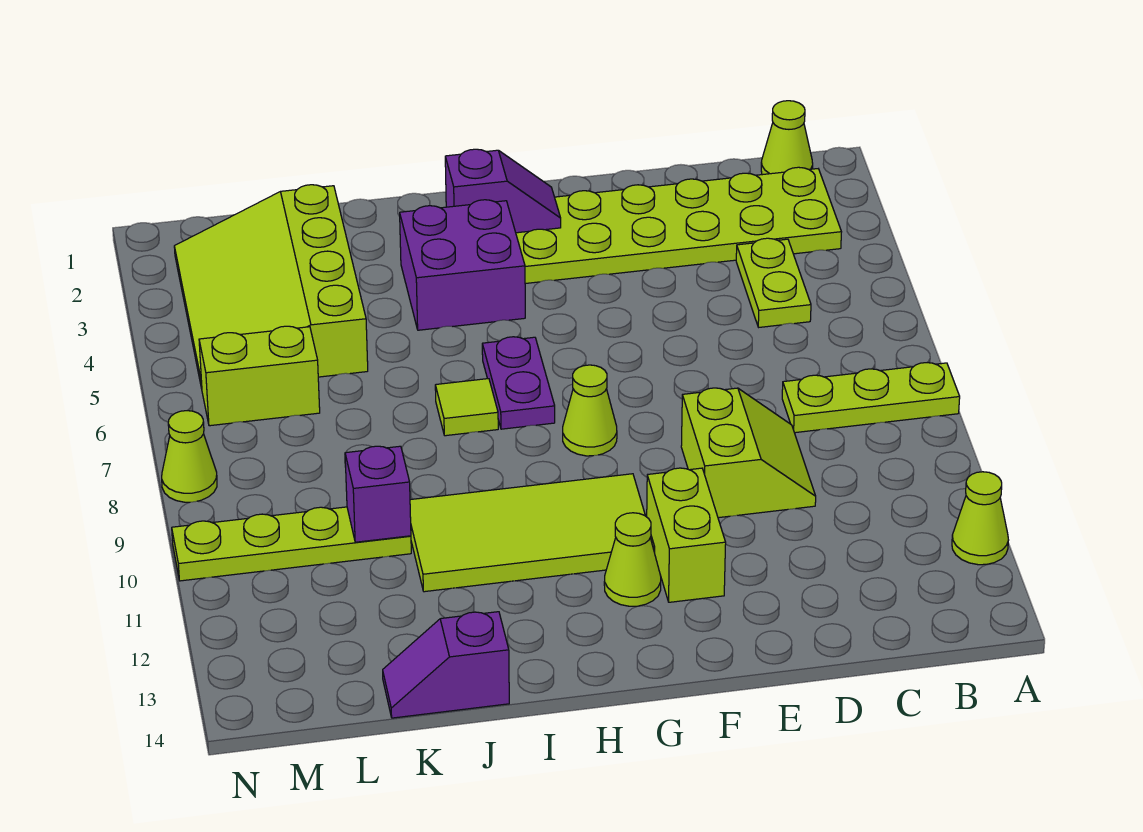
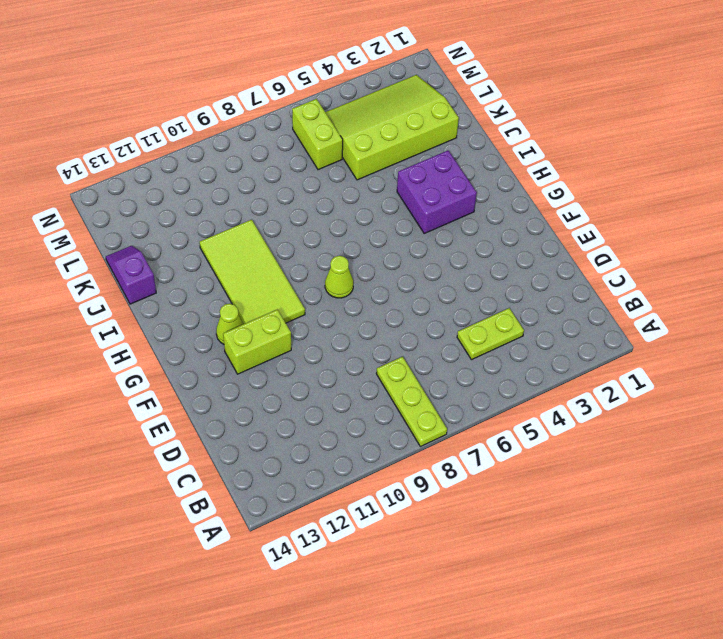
none -> lime cone A12 level 1
none -> lime cone B1 level 1
none -> lime plate B2:G3 level 1

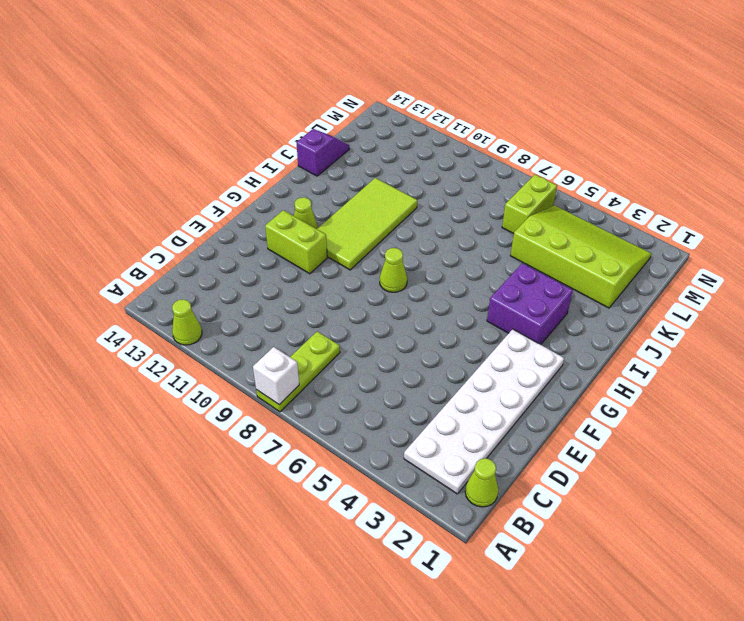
white brick A8 level 2 -> none
white plate B2:G3 level 1 -> lime plate B2:G3 level 1
none -> lime plate C4:C5 level 1
none -> lime slope D9:E10 level 1 top E
none -> purple plate H6:H7 level 1

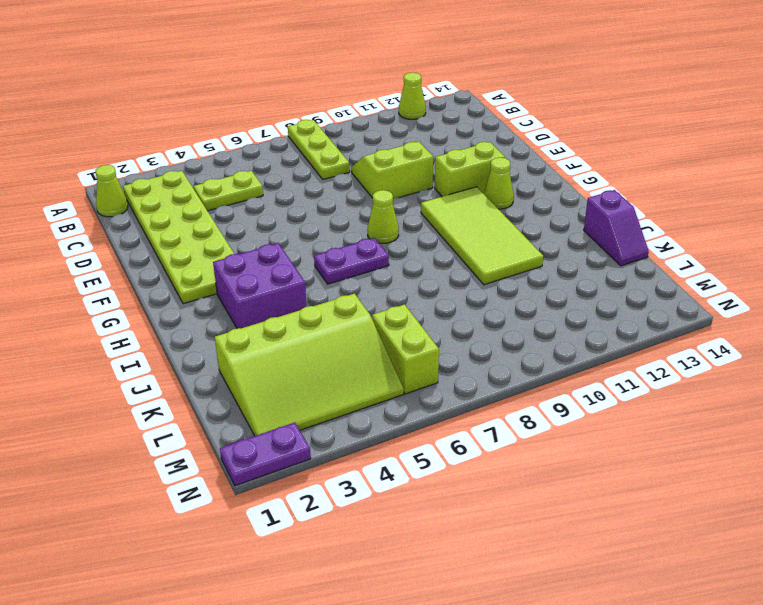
purple plate N1:N2 level 1 -> none
none -> lime tile I7 level 1
none -> lime plate K10:N10 level 1
none -> lime cone N8 level 1

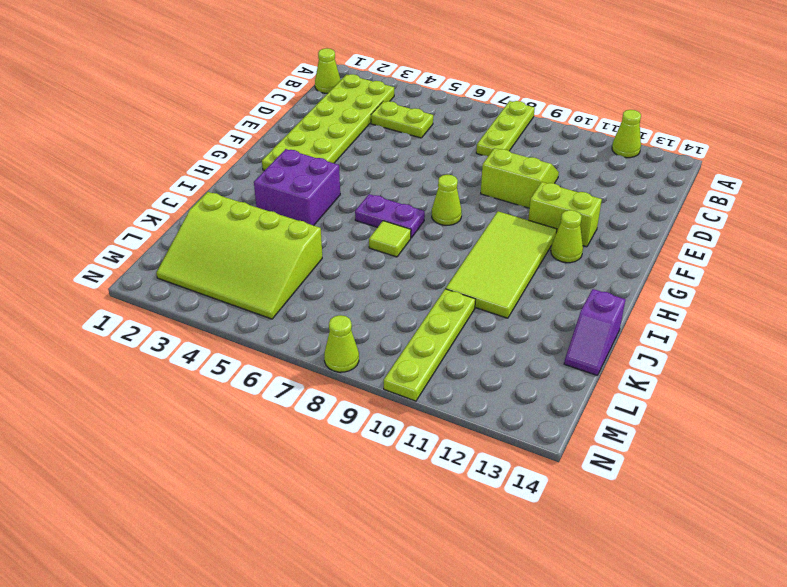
none -> lime brick L6:M6 level 1
none -> purple slope G2:H2 level 2 top H
none -> purple brick K10 level 2

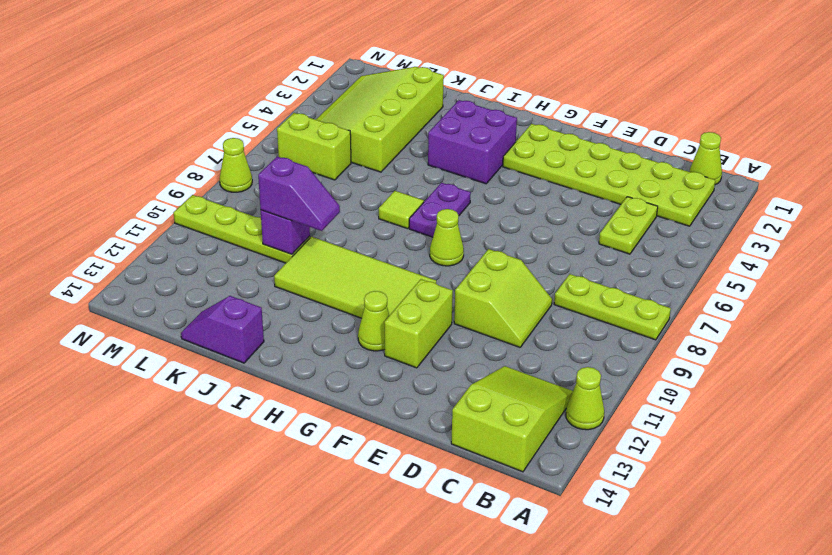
lime slope B12:C14 level 1 top 14 -> none
purple slope J10:K10 level 3 top K -> purple slope G2:H2 level 2 top H

